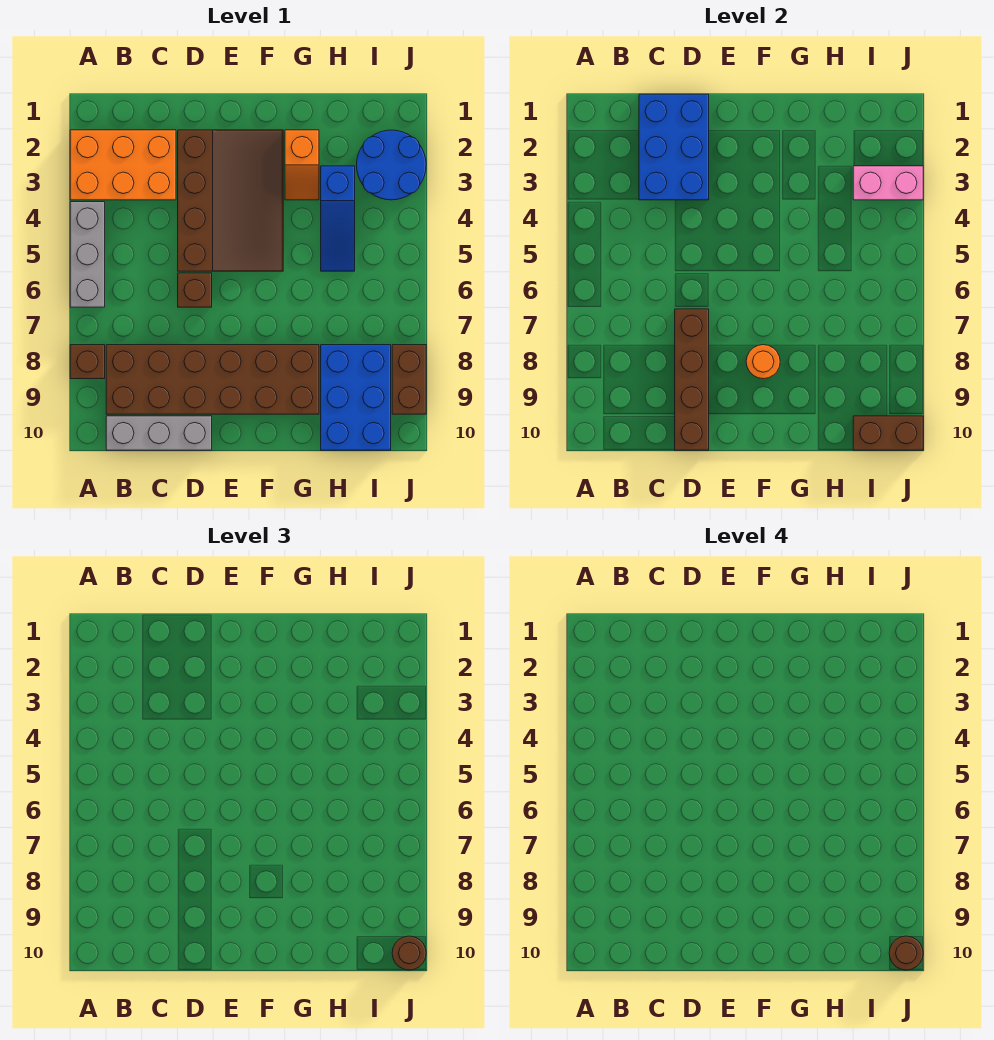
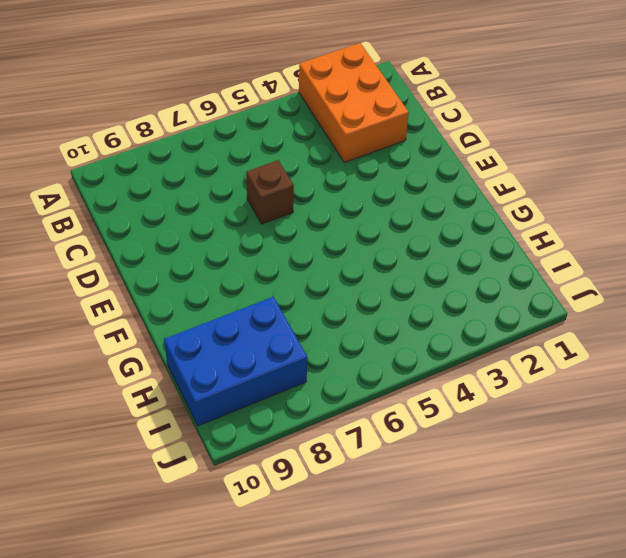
none -> grey brick A4:A6 level 1
none -> brown brick A8 level 1
none -> brown brick B8:G9 level 1

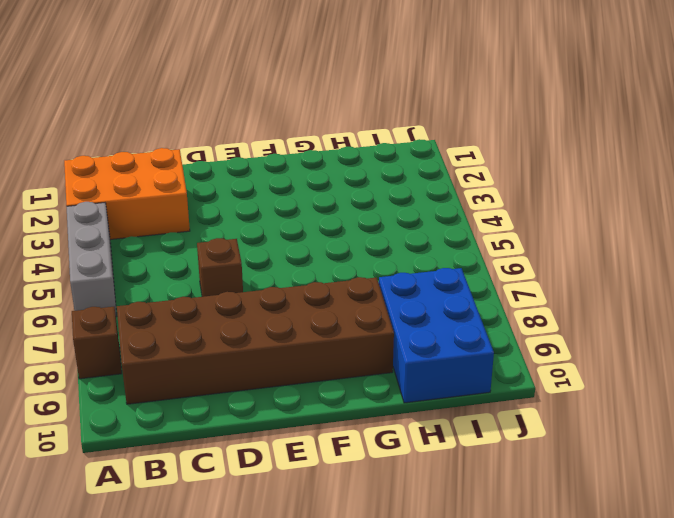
none -> grey brick B10:D10 level 1
none -> brown slope D2:F5 level 1 top D
none -> orange slope G2:G3 level 1 top 2

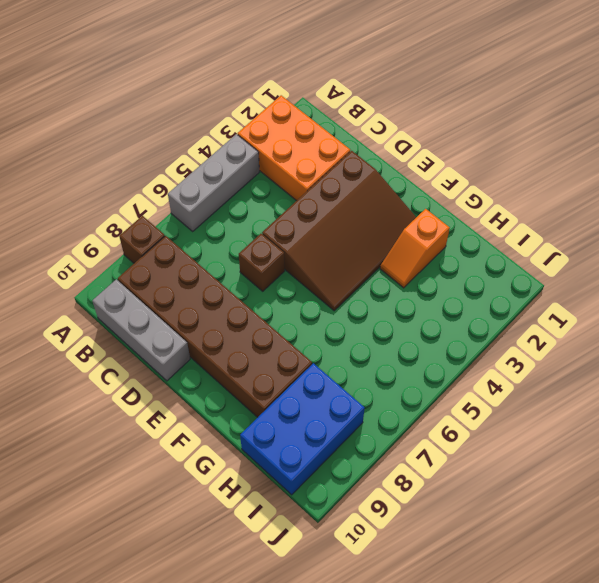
none -> blue slope H3:H5 level 1 top 3
none -> blue round brick I2:J3 level 1
none -> brown brick J8:J9 level 1

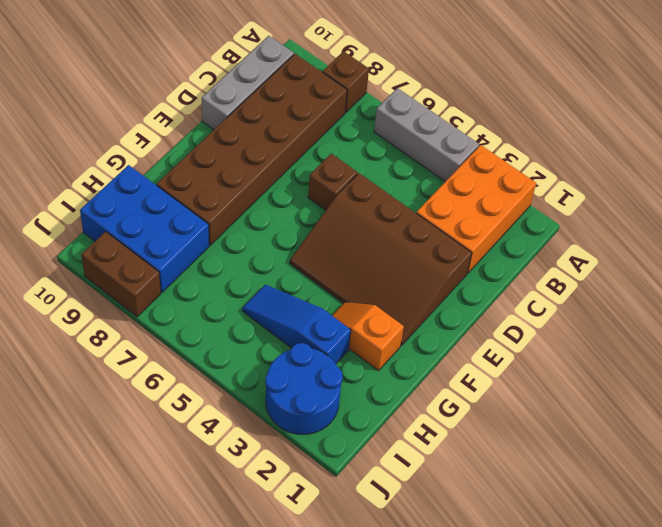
none -> blue brick C1:D3 level 2
none -> brown brick D7:D10 level 2
none -> orange round brick F8 level 2

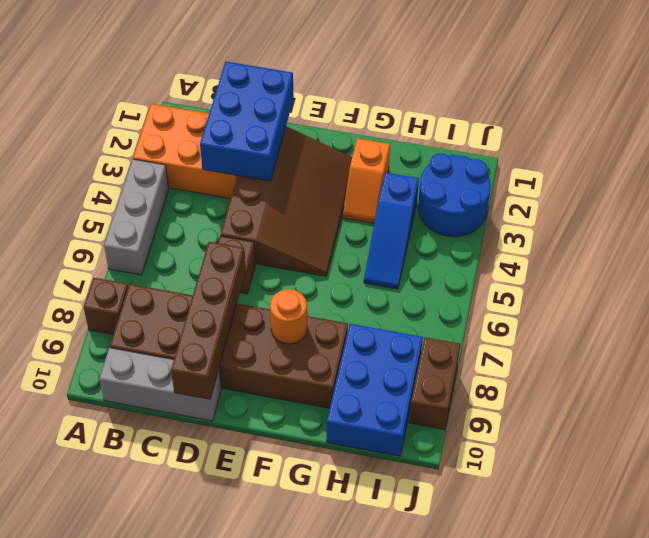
none -> pink brick I3:J3 level 2
none -> brown brick I10:J10 level 2
none -> brown round brick J10 level 3

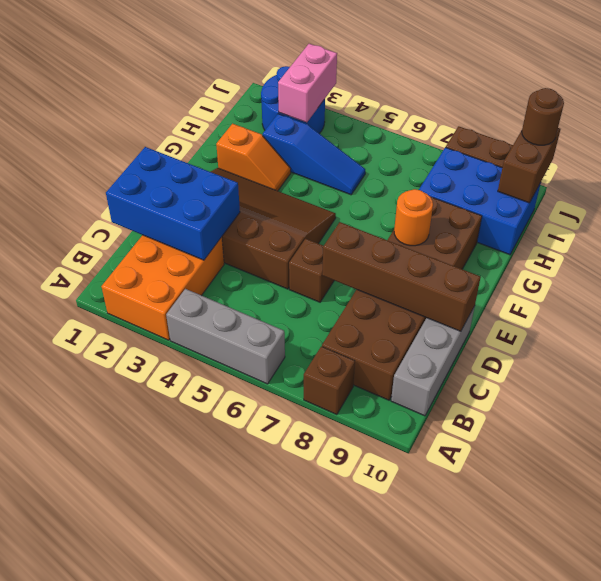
none -> brown round brick J10 level 4

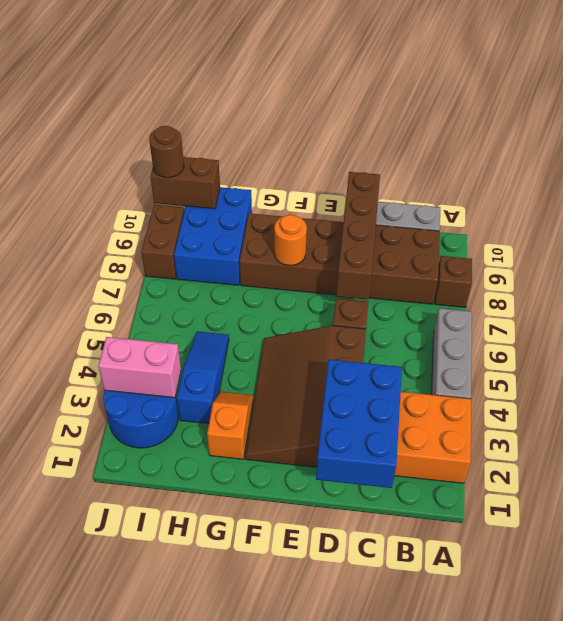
none -> brown round brick J10 level 4

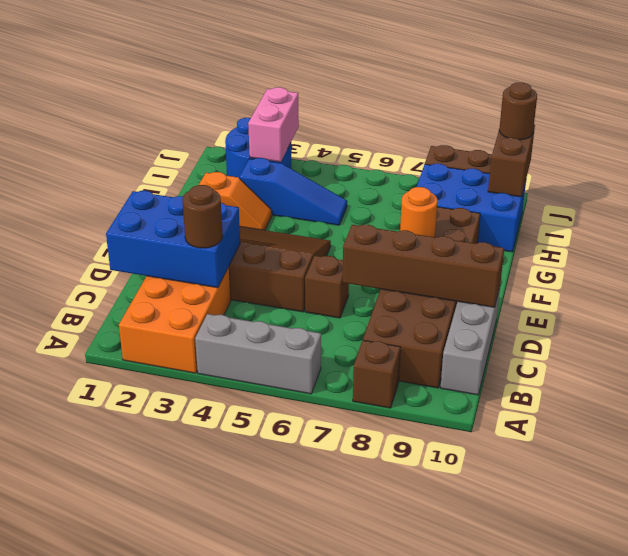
brown round brick C3 level 3 -> brown round brick J10 level 4

